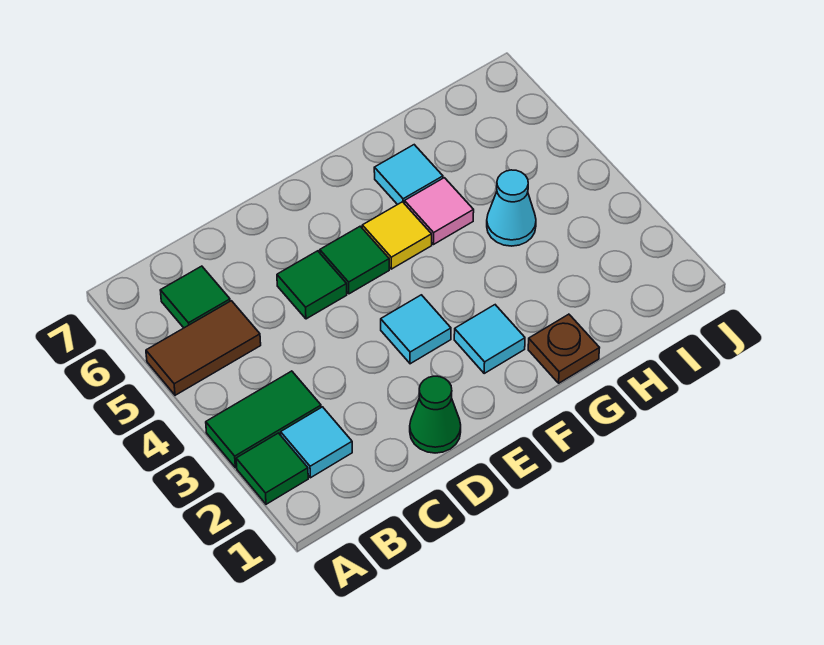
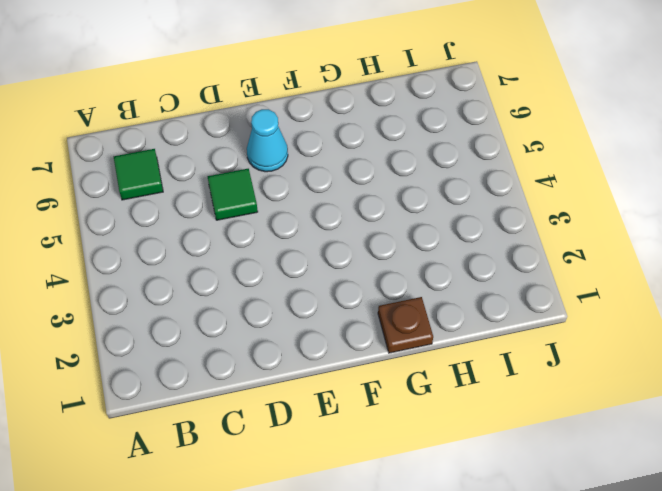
cyan cone E6 level 1 -> cyan cone H4 level 1
none -> green tile A2 level 1
none -> green tile A3:B3 level 1
none -> brown tile A5:B5 level 1

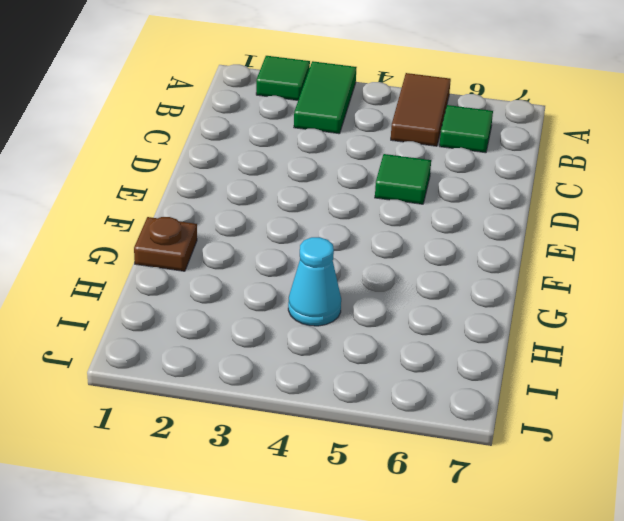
none -> cyan tile B2 level 1
none -> green cone D1 level 1
none -> cyan tile E3 level 1

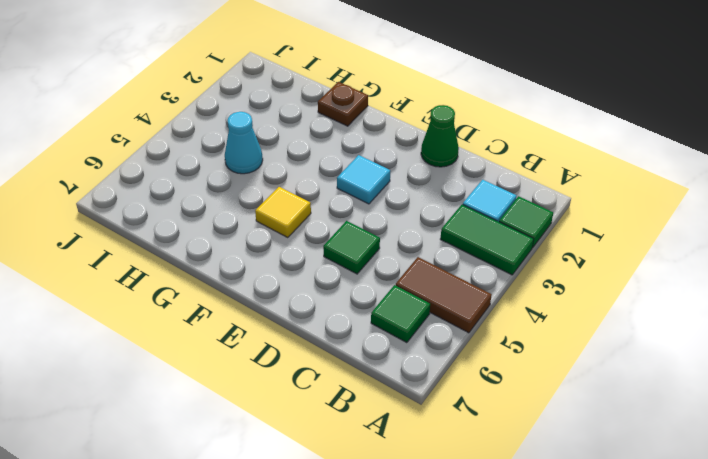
none -> green tile E5 level 1
none -> cyan tile F2 level 1
none -> pink tile G5 level 1

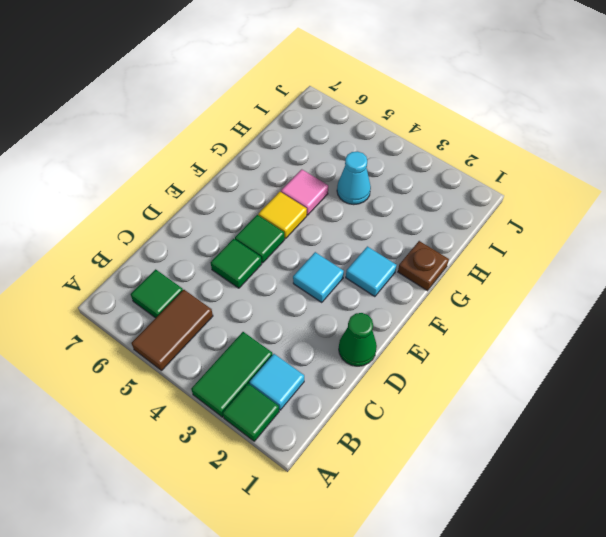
none -> cyan tile G6 level 1

